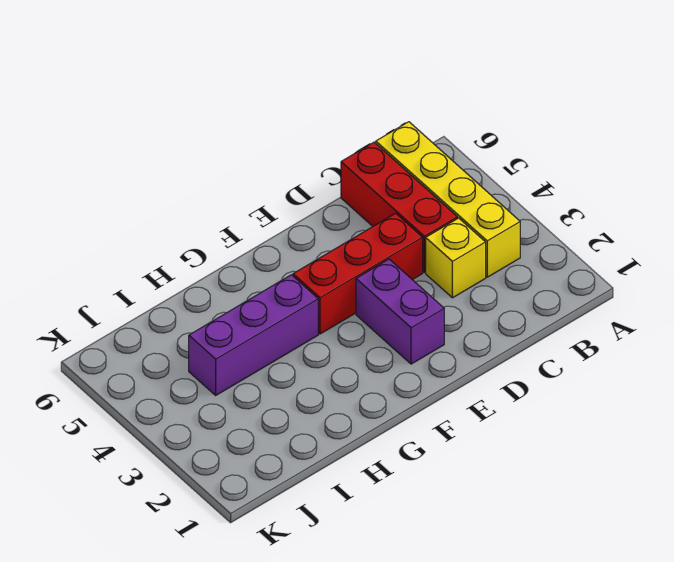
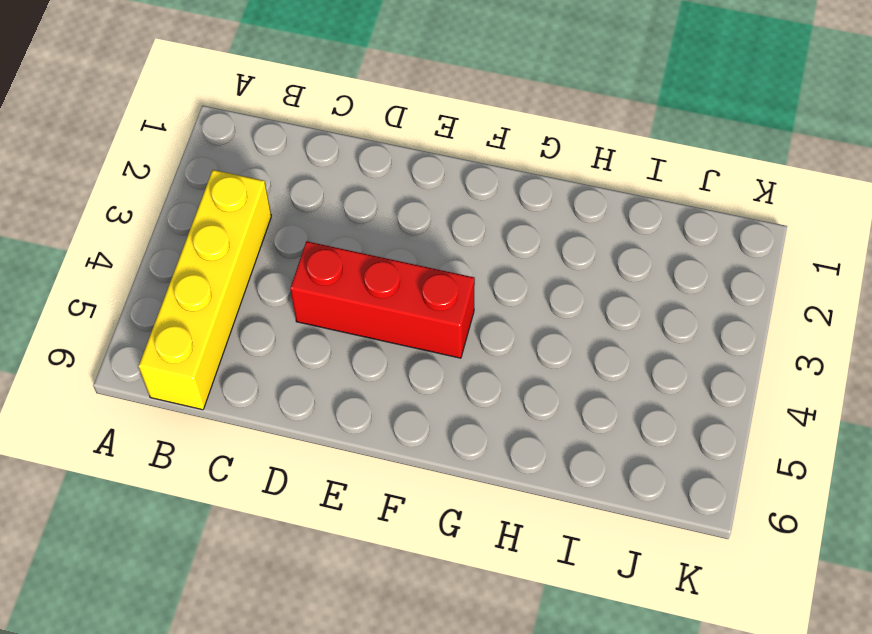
none -> yellow brick C3 level 1
none -> red brick C4:C6 level 1

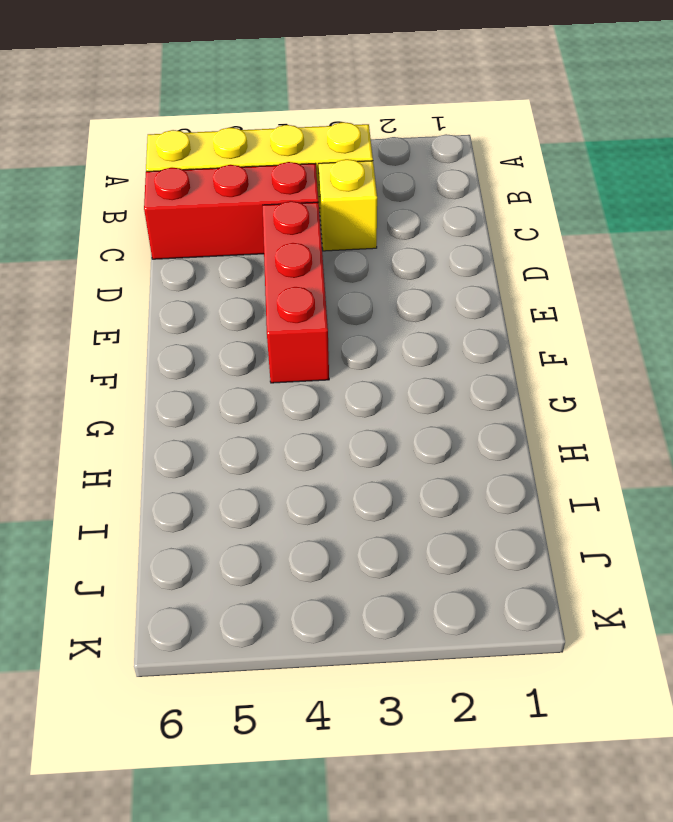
none -> purple brick E2:E3 level 1
none -> purple brick G4:I4 level 1

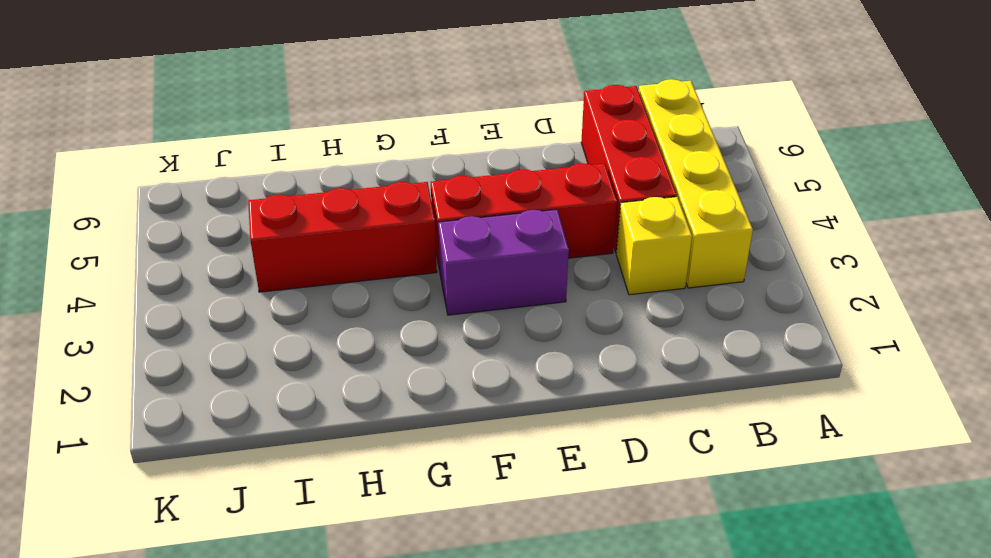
purple brick E3:F3 level 1 -> purple brick E2:E3 level 1
red brick G4:I4 level 1 -> purple brick G4:I4 level 1

